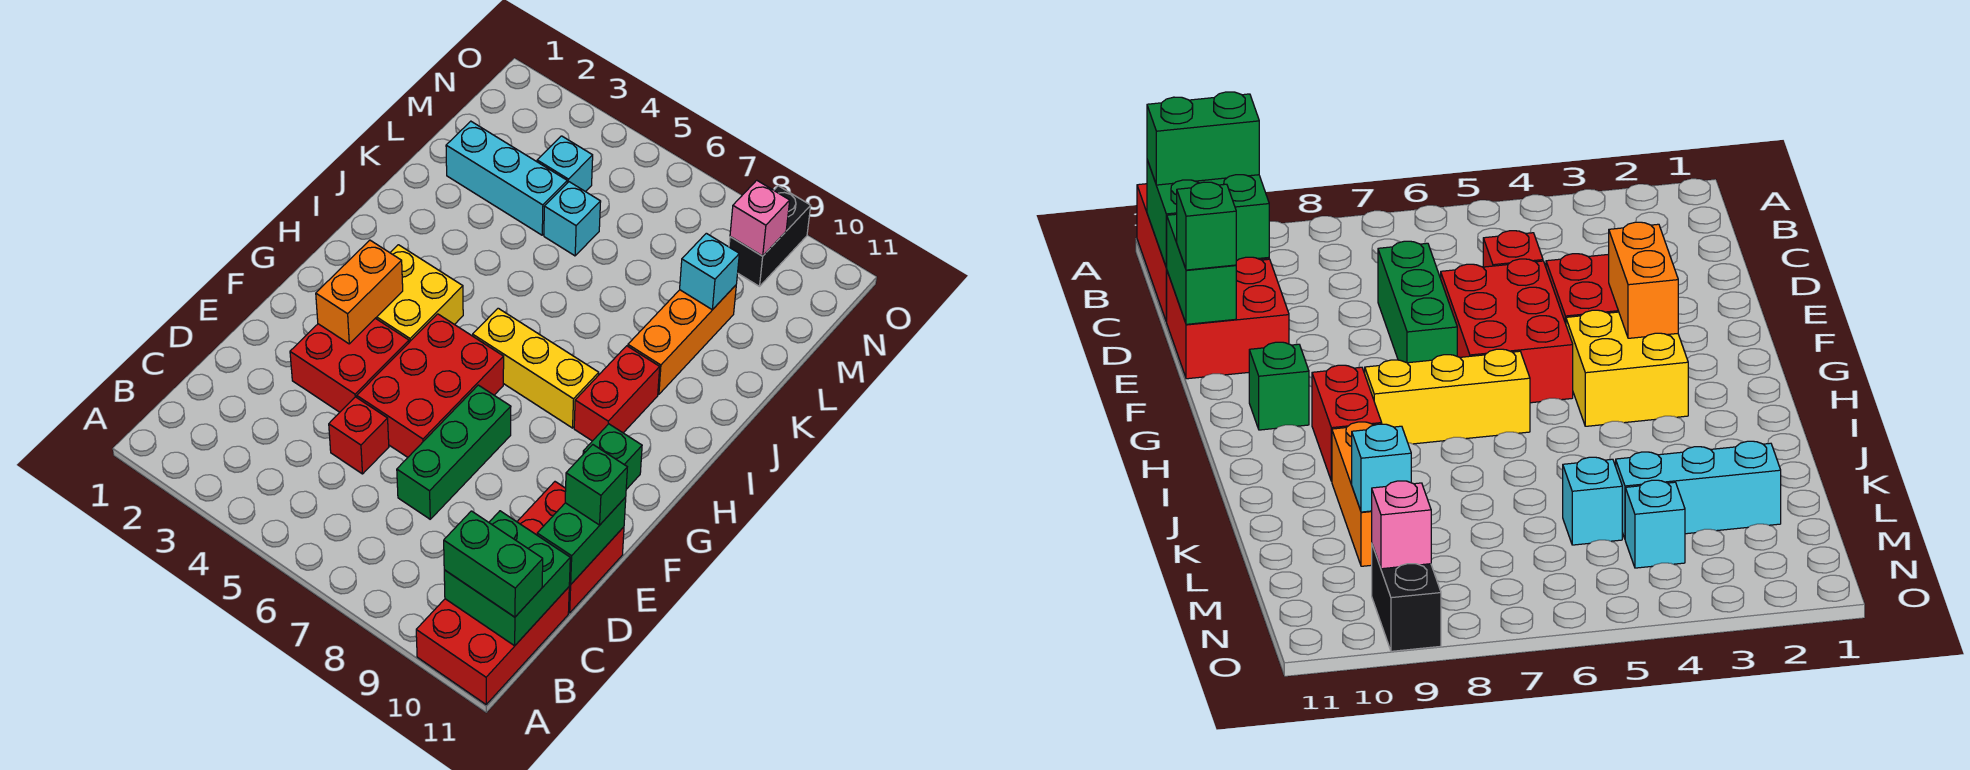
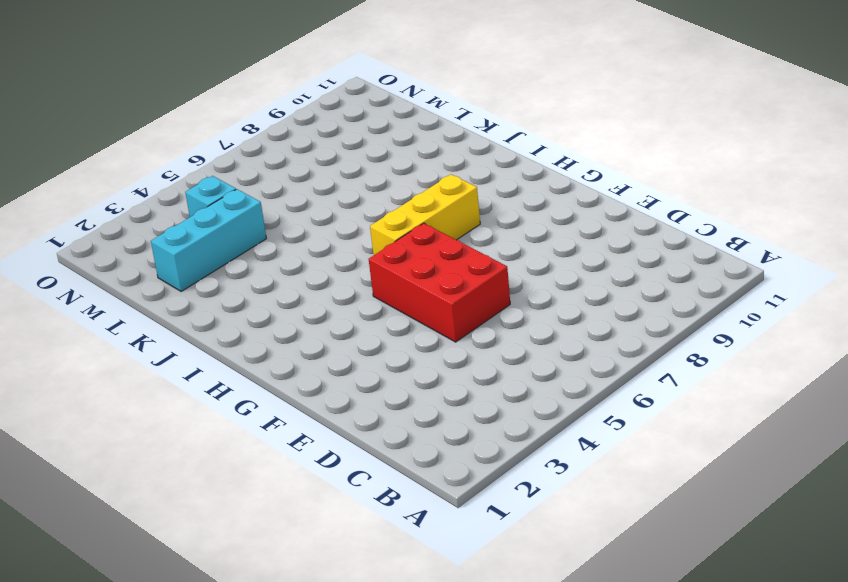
none -> red brick A10:C11 level 1
none -> red brick D5 level 1
none -> green brick D7:F7 level 1

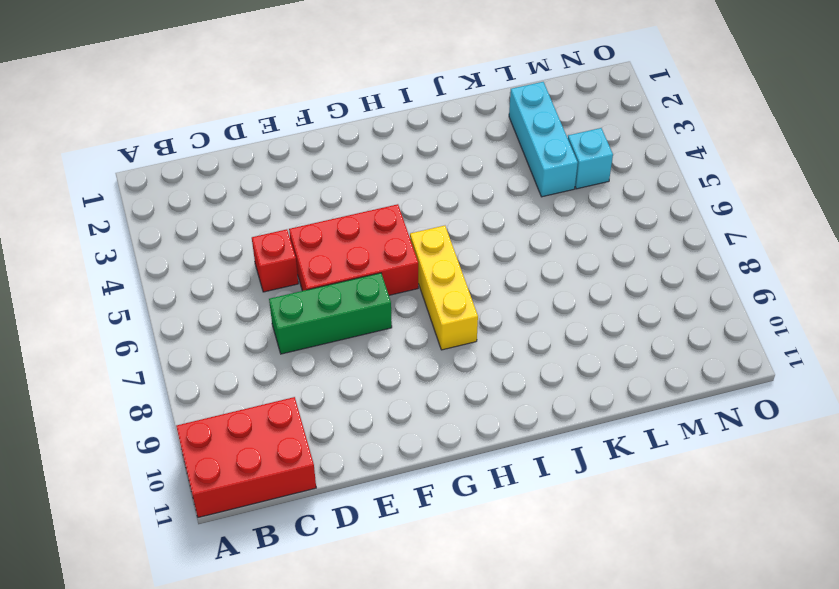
none -> red brick D10:E11 level 1
none -> red brick E3:F4 level 1
none -> yellow brick G3:H4 level 1

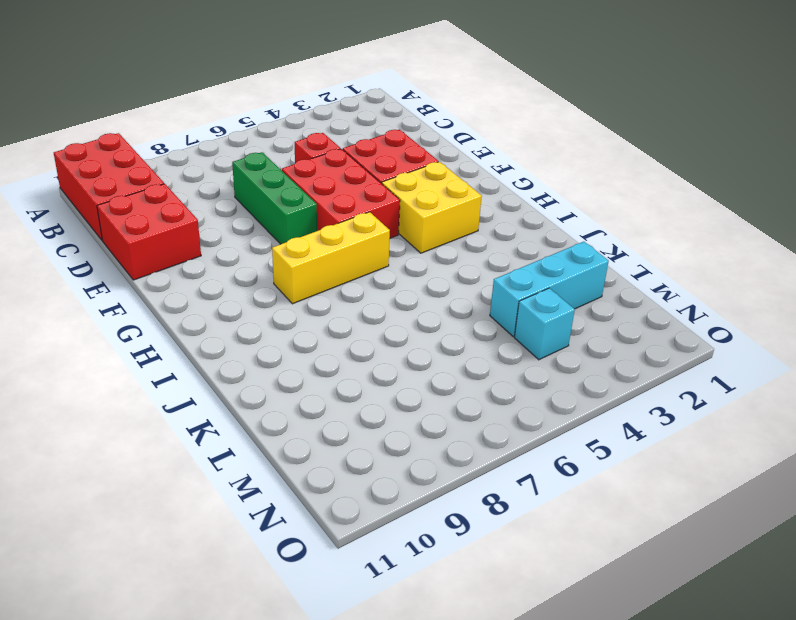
none -> green brick G10 level 1
none -> red brick H9:I9 level 1
none -> orange brick J9:L9 level 1

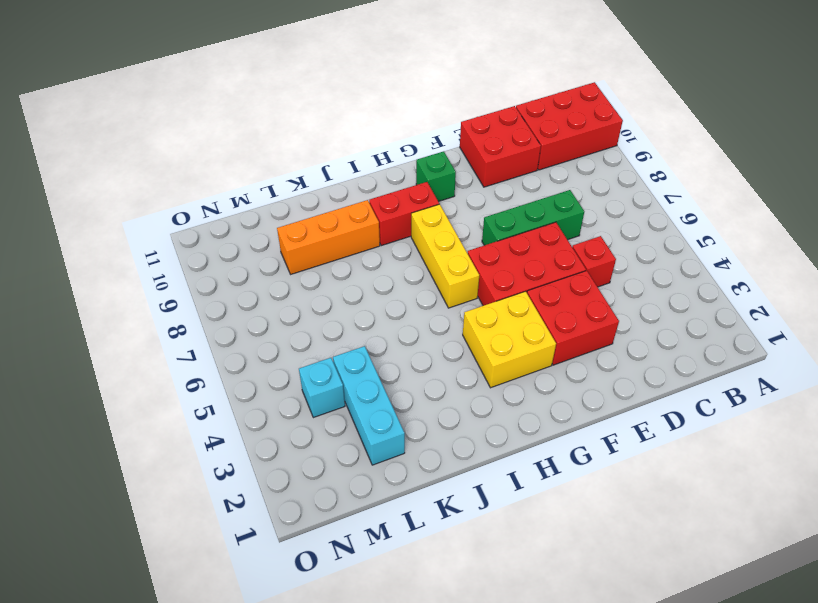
none -> cyan brick L5 level 1
none -> black brick N9:O9 level 1
none -> green brick B10:C11 level 2

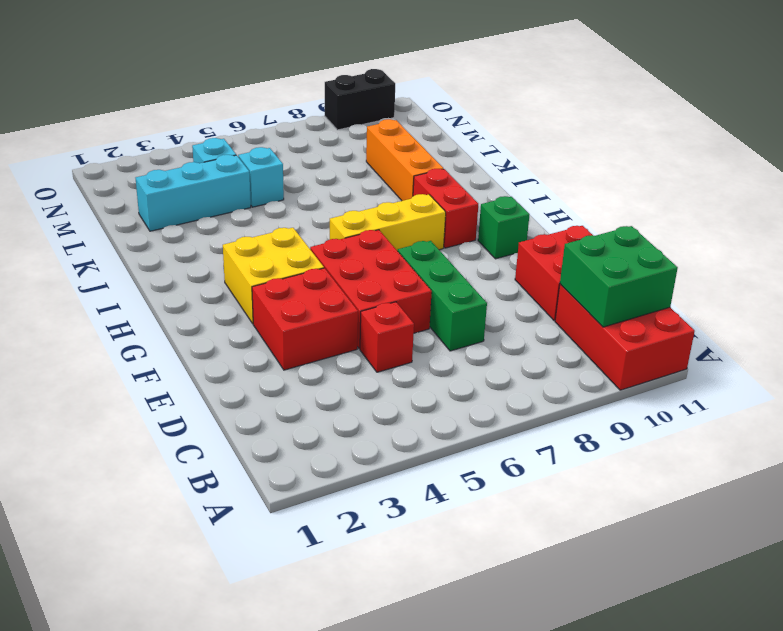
black brick O9:O10 level 1 -> black brick N9:O9 level 1
none -> green brick D11:E11 level 2
none -> orange brick F3:G3 level 2
none -> cyan brick L9 level 2

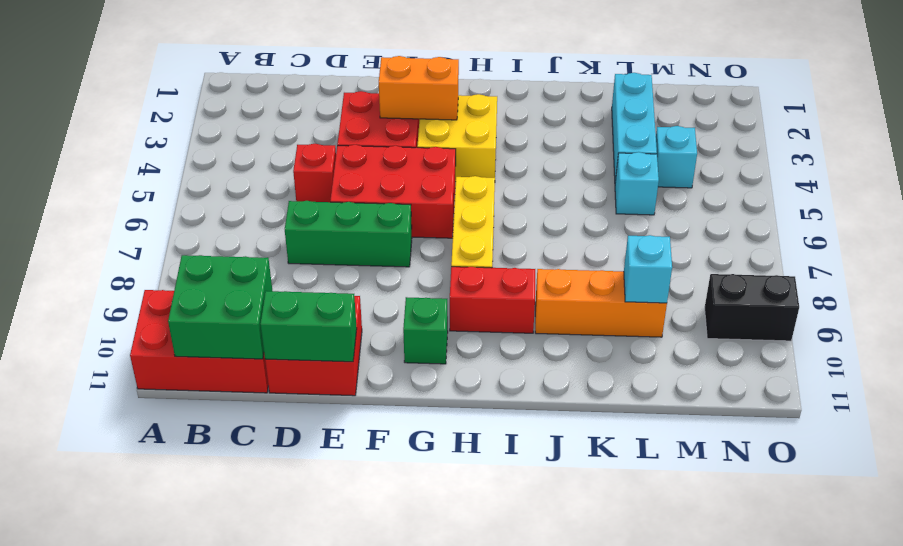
none -> pink brick N9 level 2
none -> green brick B10:B11 level 3
none -> green brick E11 level 3

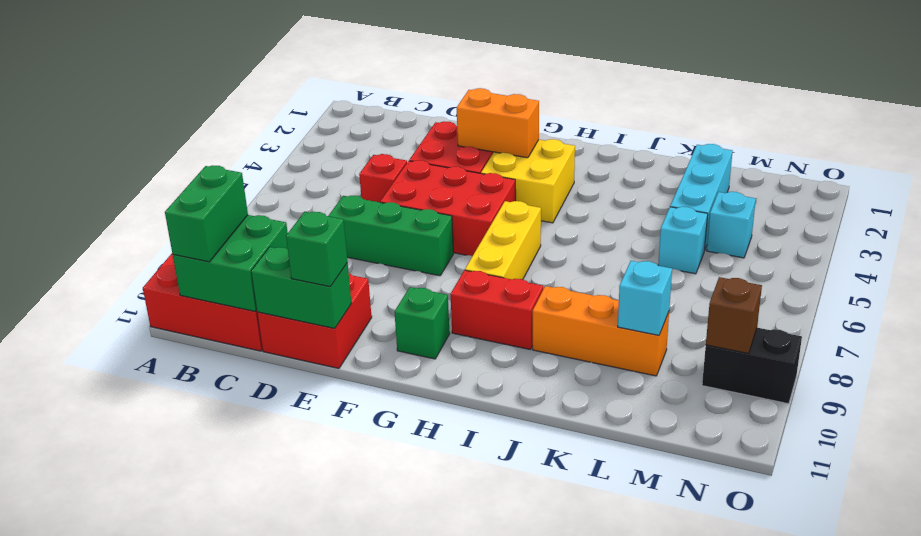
brown brick N9 level 2 -> pink brick N9 level 2

